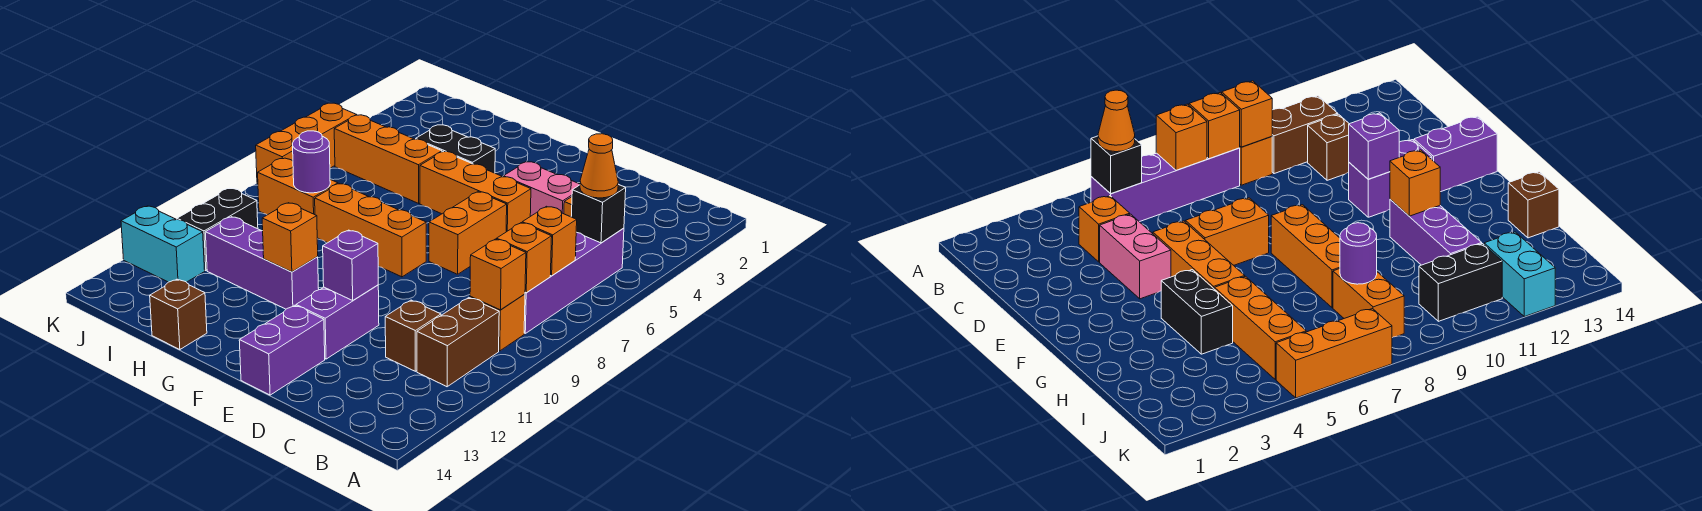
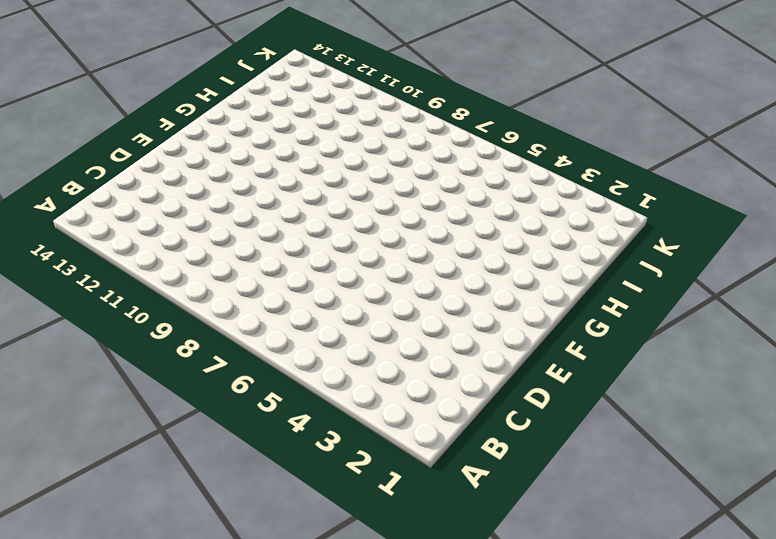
none -> purple brick B5:B8 level 1
none -> orange brick B9 level 1
none -> brown brick B10:B11 level 1

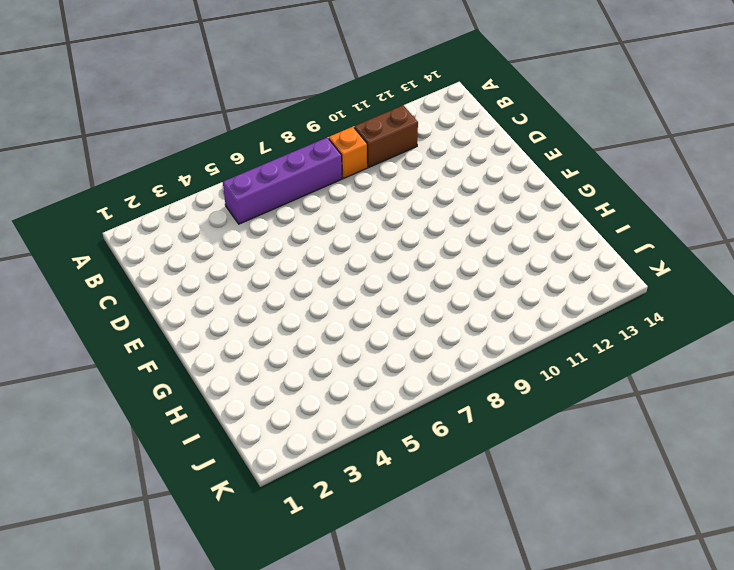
none -> orange brick C4 level 1
none -> brown brick C11 level 1
none -> pink brick D4:E4 level 1

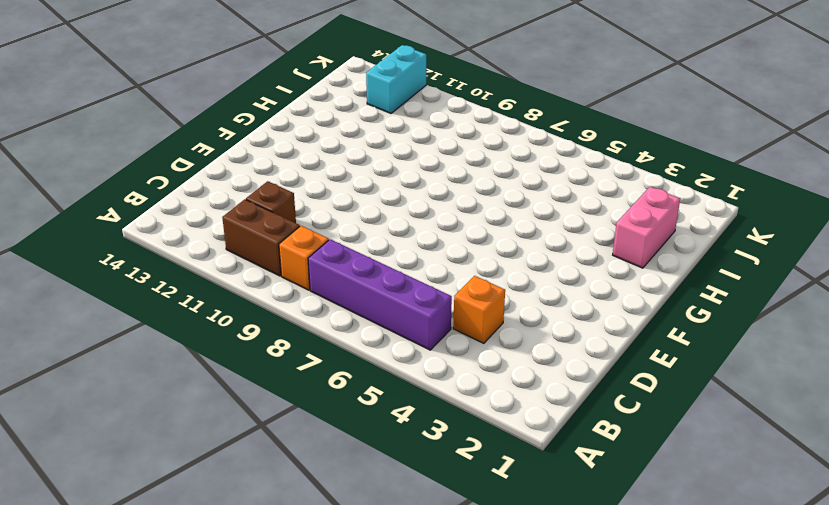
pink brick H2:I2 level 1 -> pink brick D4:E4 level 1
none -> orange brick E5:G5 level 1
none -> orange brick E6:E7 level 1
none -> purple brick E11:E12 level 1

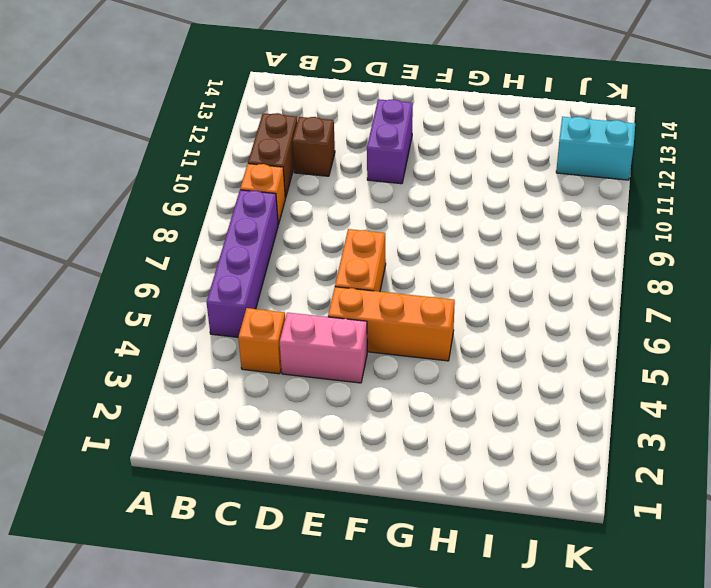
none -> purple brick E13:E14 level 1
none -> orange brick F8:H8 level 1
none -> black brick G4:H4 level 1

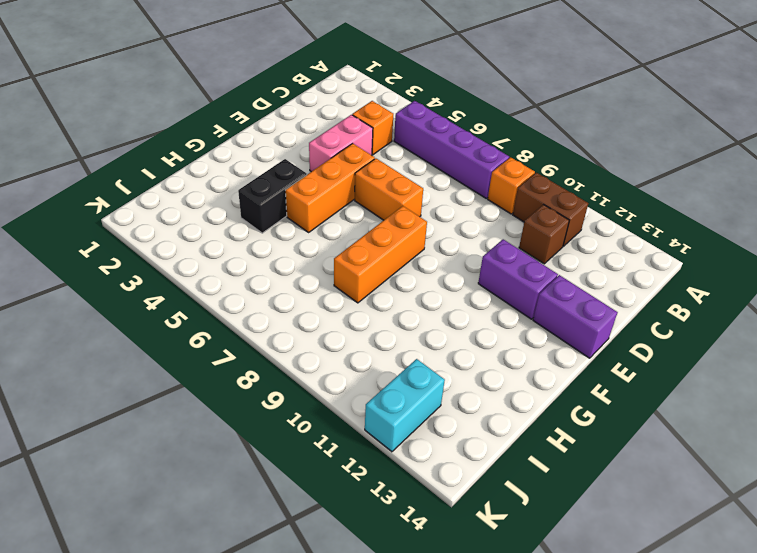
none -> purple brick G11:I11 level 1
none -> orange brick H5:J5 level 1
none -> brown brick H14 level 1

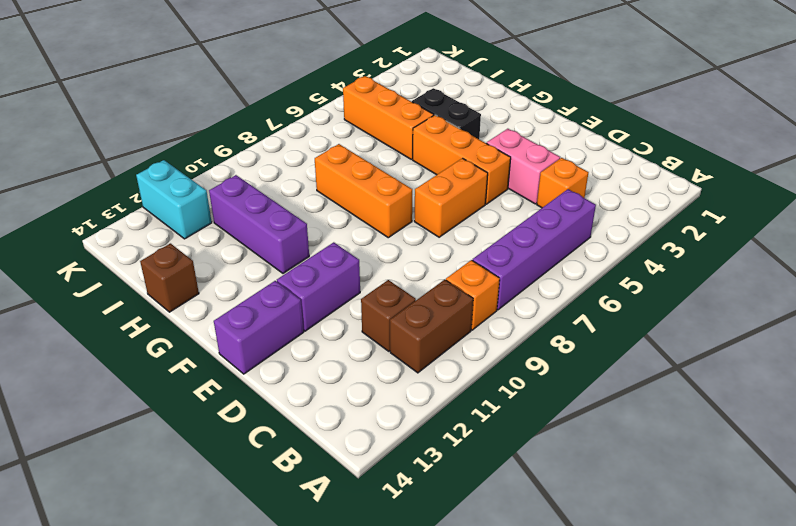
none -> orange brick I8:J8 level 1
none -> black brick J10:J11 level 1
none -> orange brick K5:K7 level 1

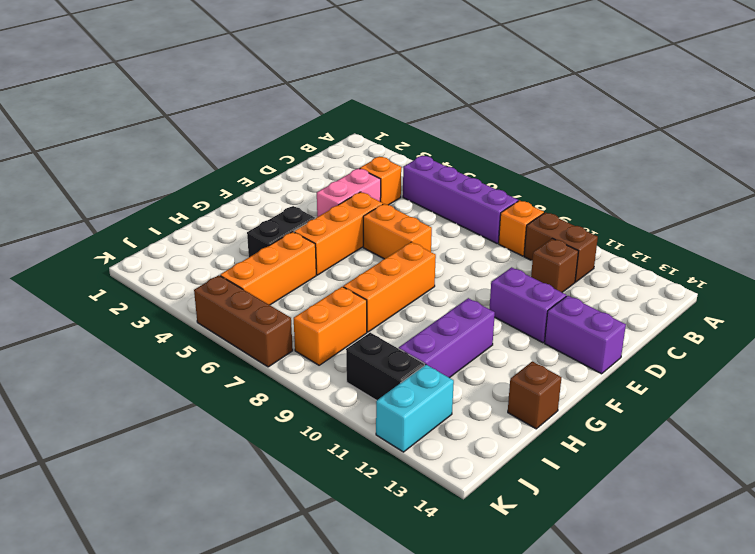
brown brick K5:K7 level 1 -> orange brick K5:K7 level 1
none -> black brick B5 level 2
none -> orange brick B7 level 2
none -> orange brick B8 level 2

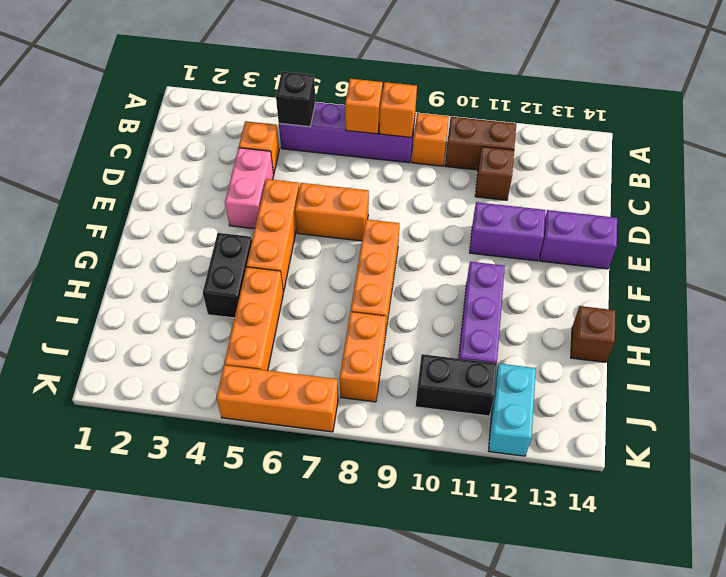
none -> orange brick B9 level 2
none -> purple brick E11 level 2
none -> orange brick G11 level 2

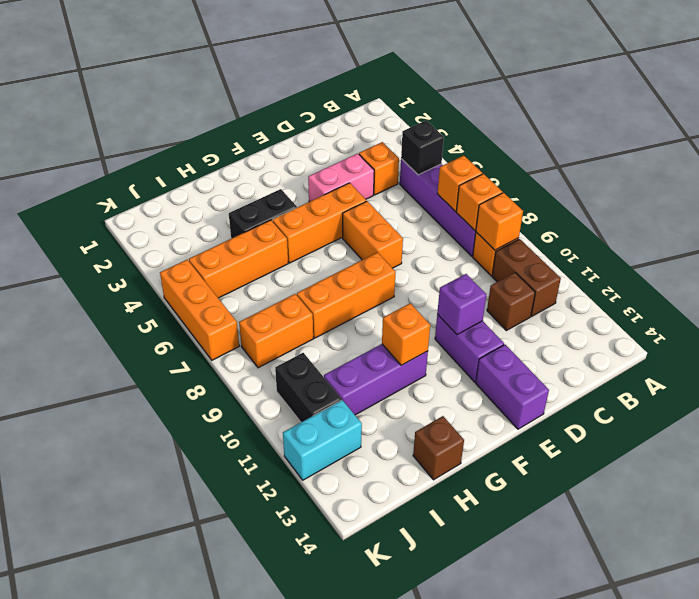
none -> purple round brick I8 level 2
none -> orange cone B5 level 3

